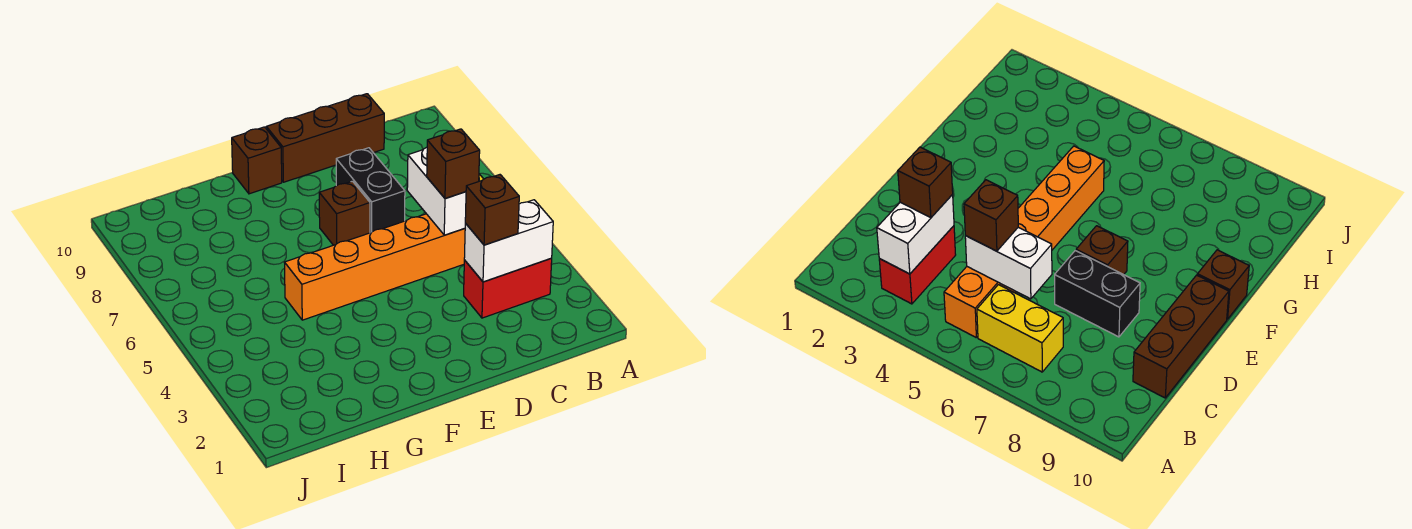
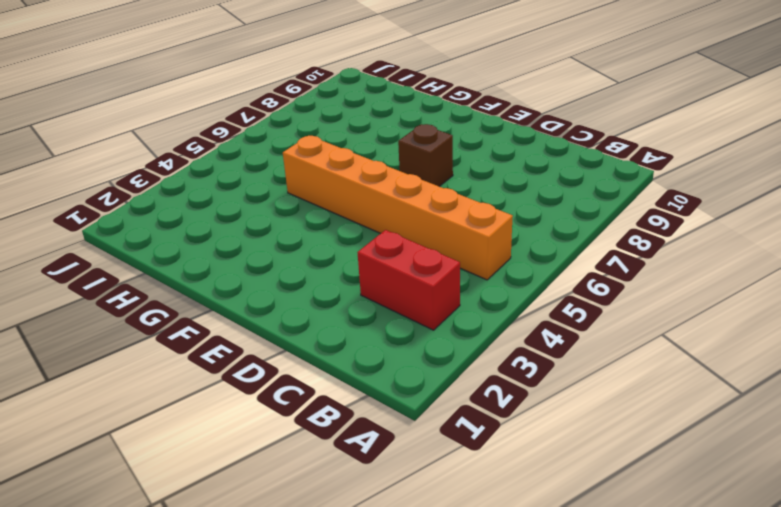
none -> yellow brick B6:B7 level 1
none -> brown brick C10:E10 level 1

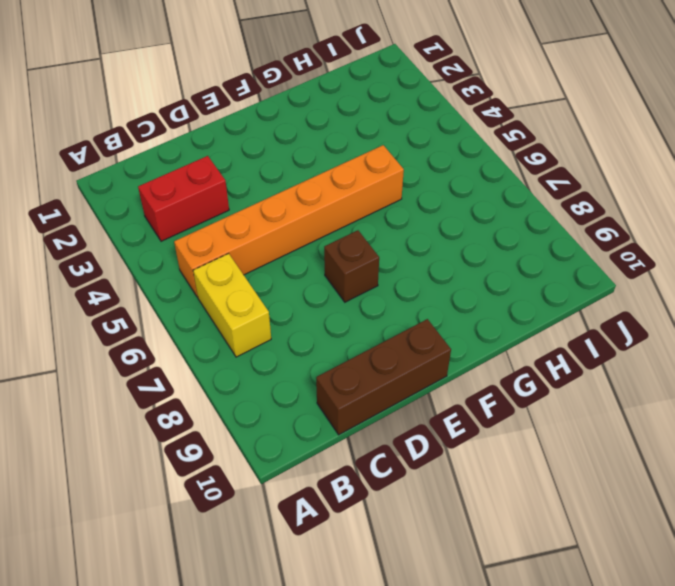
none -> black brick D7:D8 level 1
none -> brown brick F10 level 1

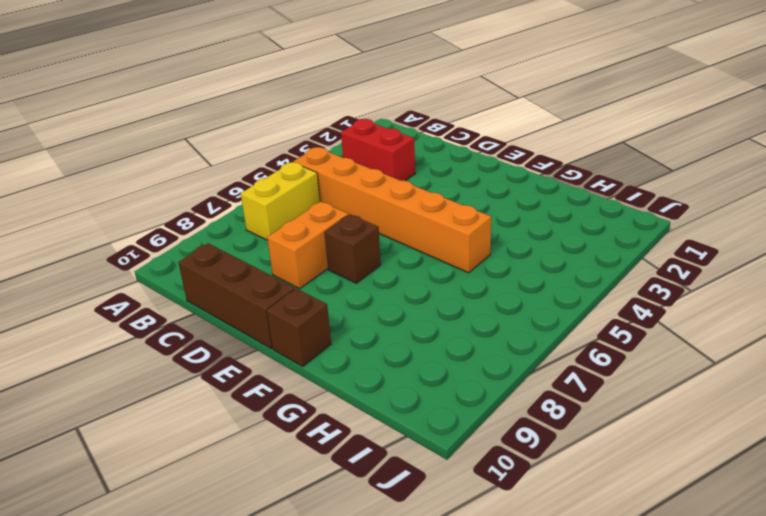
orange brick D7:D8 level 1 -> black brick D7:D8 level 1
none -> white brick B3:C3 level 2
none -> white brick C5:C6 level 2

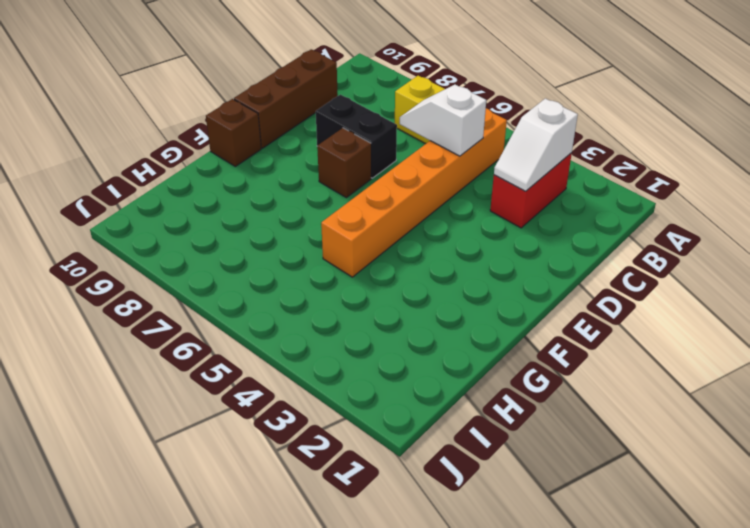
white slope B3:C3 level 2 top B -> white brick B3:C3 level 2
white slope C5:C6 level 2 top 5 -> white brick C5:C6 level 2
none -> brown brick C3 level 3
none -> brown brick C5 level 3

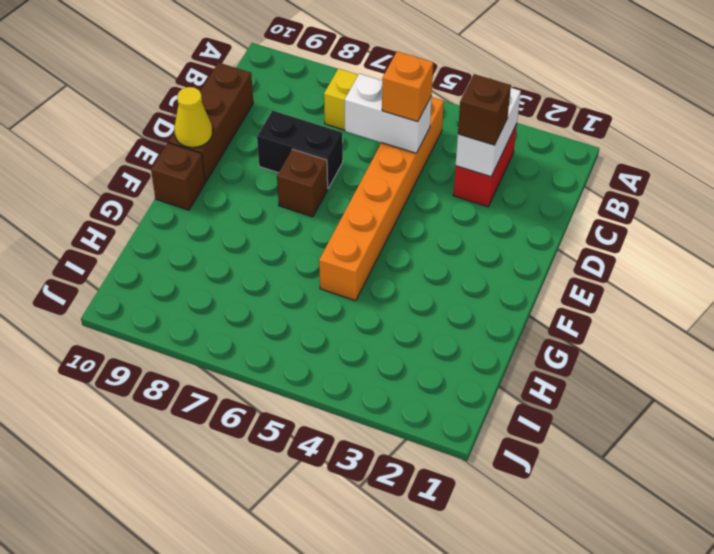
orange brick C5 level 3 -> brown brick C5 level 3
yellow cone E10 level 2 -> none

